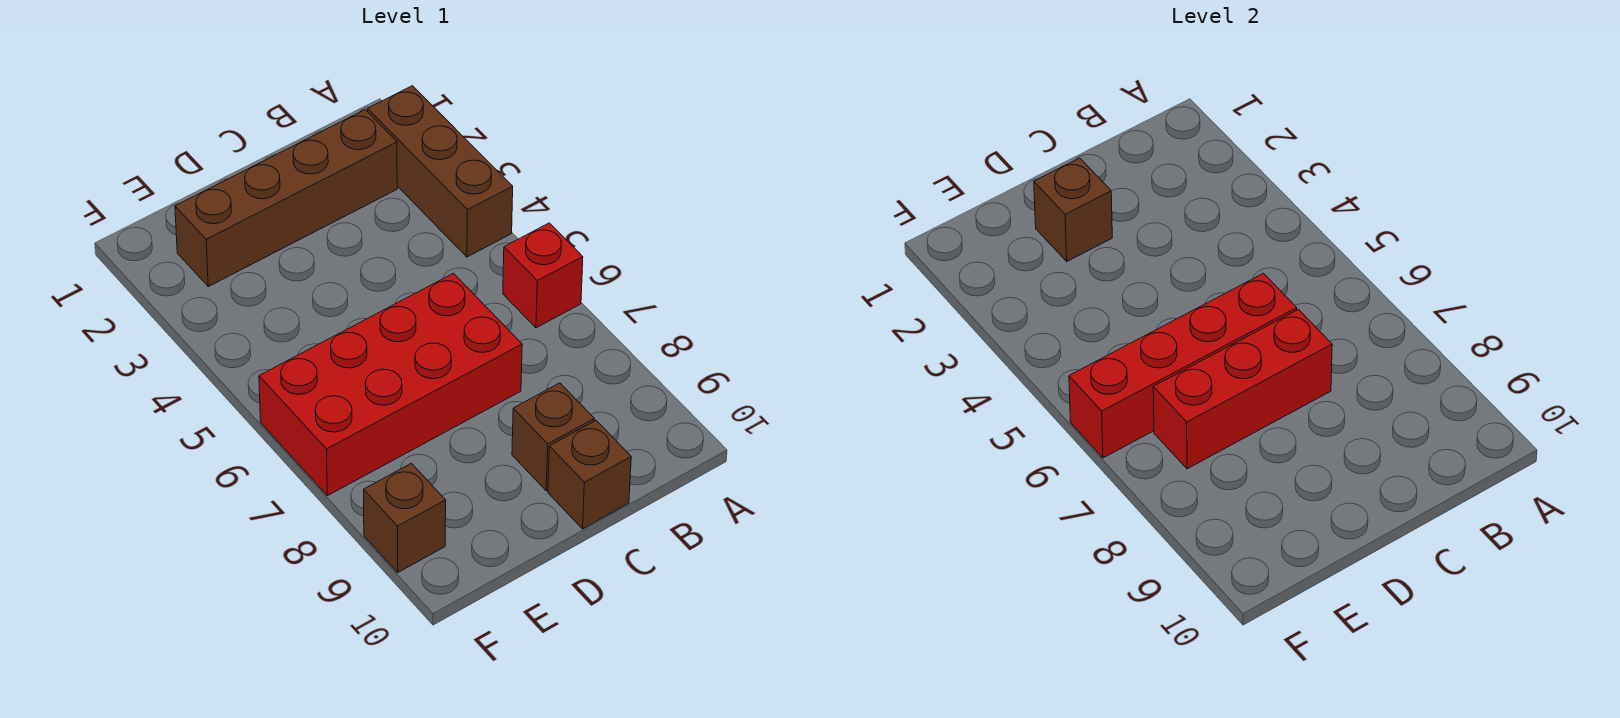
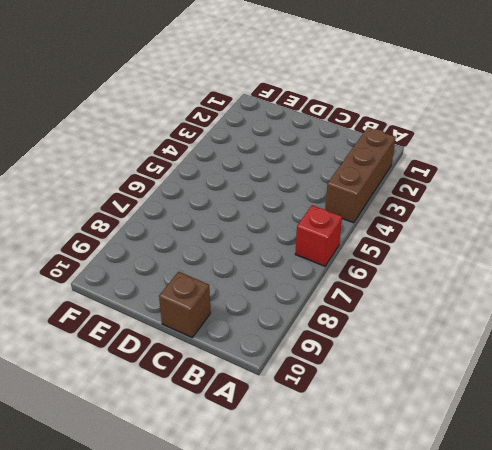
none -> brown brick B2:E2 level 1
none -> red brick C6:F7 level 1

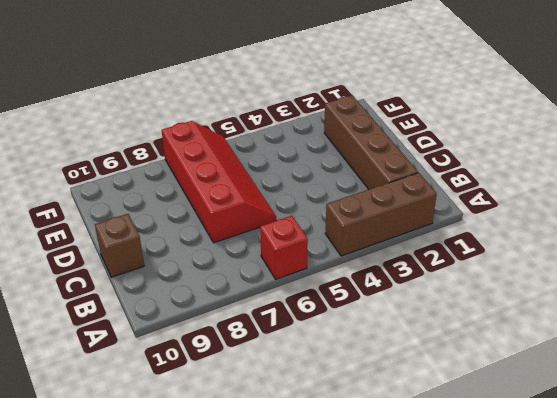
red slope C6:F7 level 1 top 7 -> red brick C6:F7 level 1
none -> brown brick C9 level 1
none -> brown brick F9 level 1

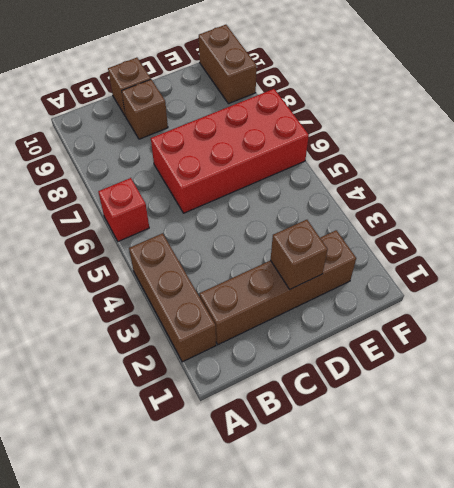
brown brick F9:F10 level 1 -> brown brick F9 level 1
none -> red brick C6:F6 level 2
none -> red brick C7:E7 level 2

